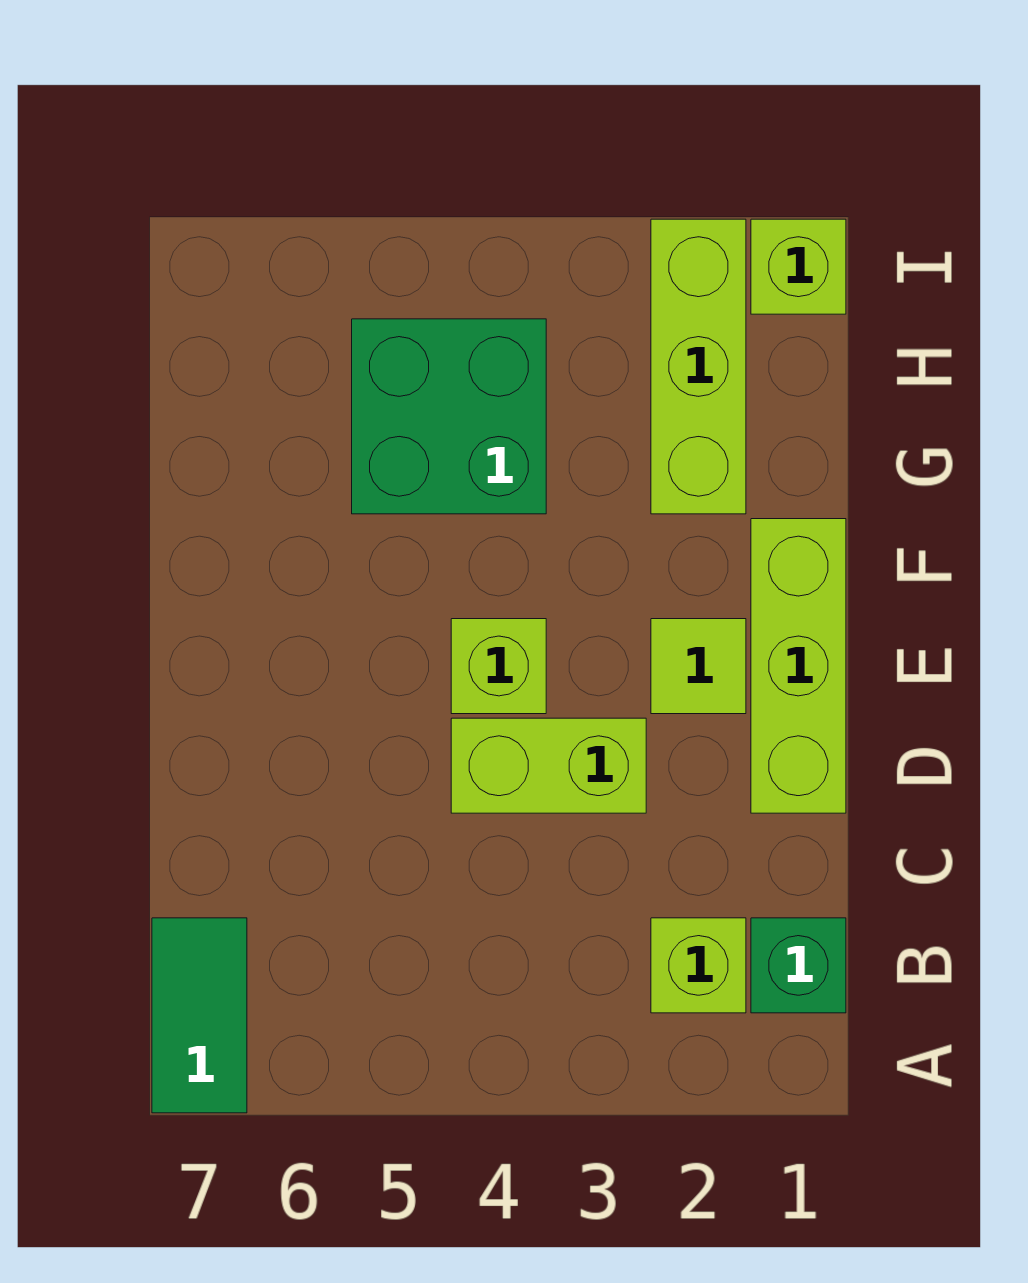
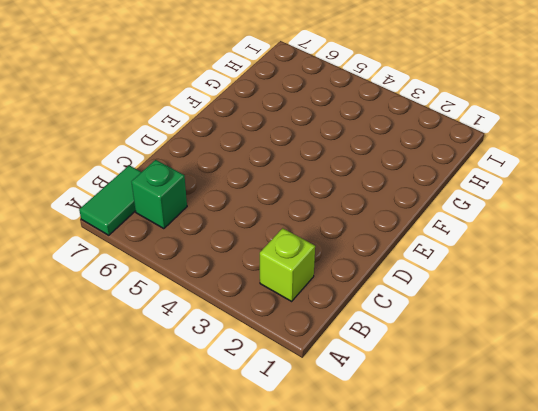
green brick B6 level 1 -> green brick B1 level 1
none -> lime brick D1:F1 level 1
none -> lime brick D3:D4 level 1

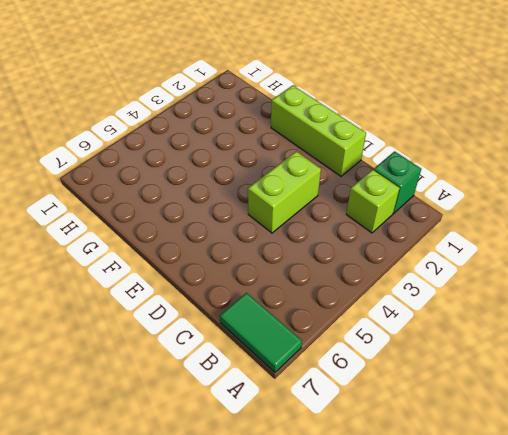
none -> lime tile E2 level 1
none -> lime brick E4 level 1

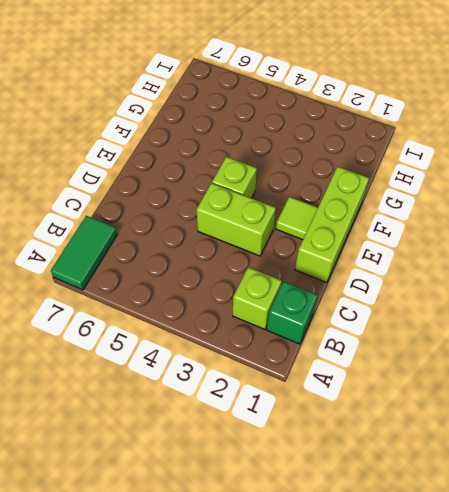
none -> lime brick G2:I2 level 1
none -> green brick G4:H5 level 1

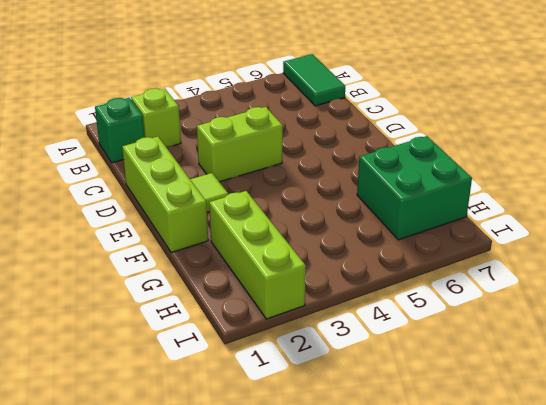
green brick G6:H7 level 1 -> green brick G4:H5 level 1
none -> lime brick E4 level 1
none -> lime brick I1 level 1

